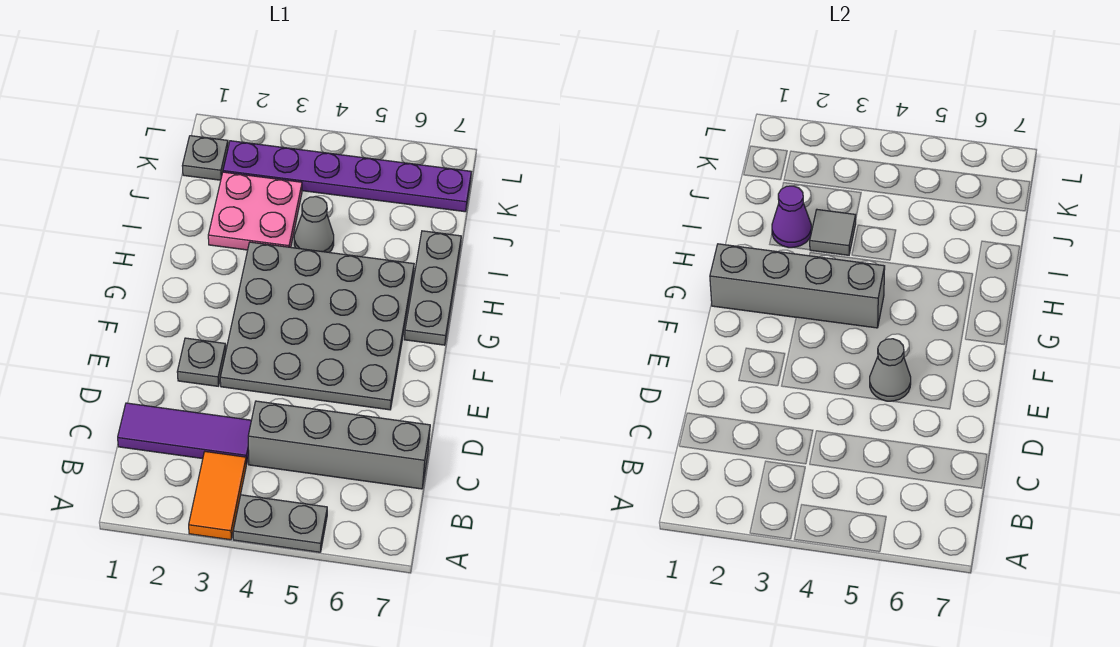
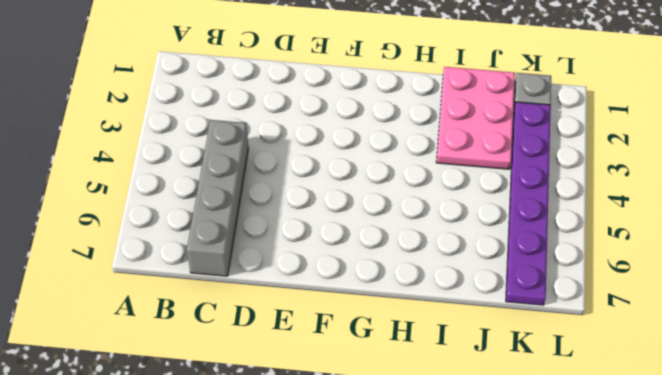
pink plate I1:J3 level 1 -> pink plate I2:J3 level 1
none -> orange tile A3:B3 level 1
none -> grey plate A4:A5 level 1
none -> purple tile C1:C3 level 1

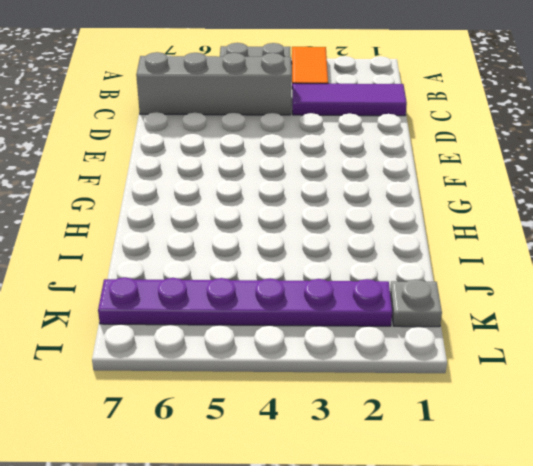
none -> grey plate E2 level 1
none -> grey plate E3:H6 level 1
none -> grey plate G7:I7 level 1

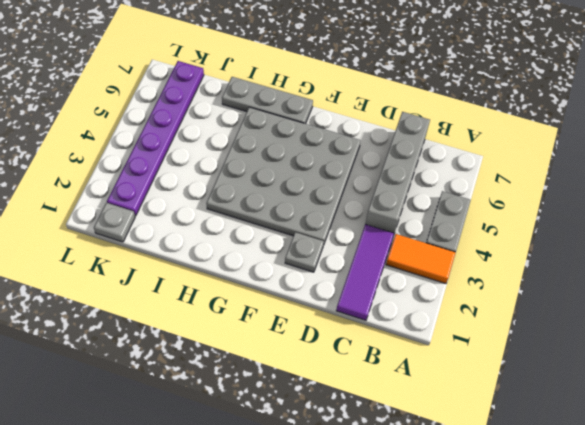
none -> pink plate I2:J3 level 1
none -> grey cone I4 level 1
none -> grey cone E5 level 2

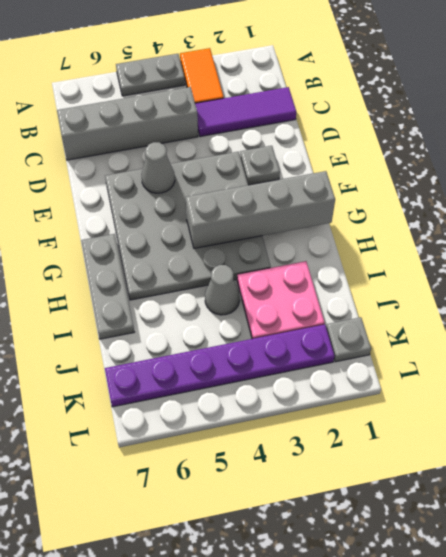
none -> purple cone I2 level 2
none -> grey tile I3 level 2

